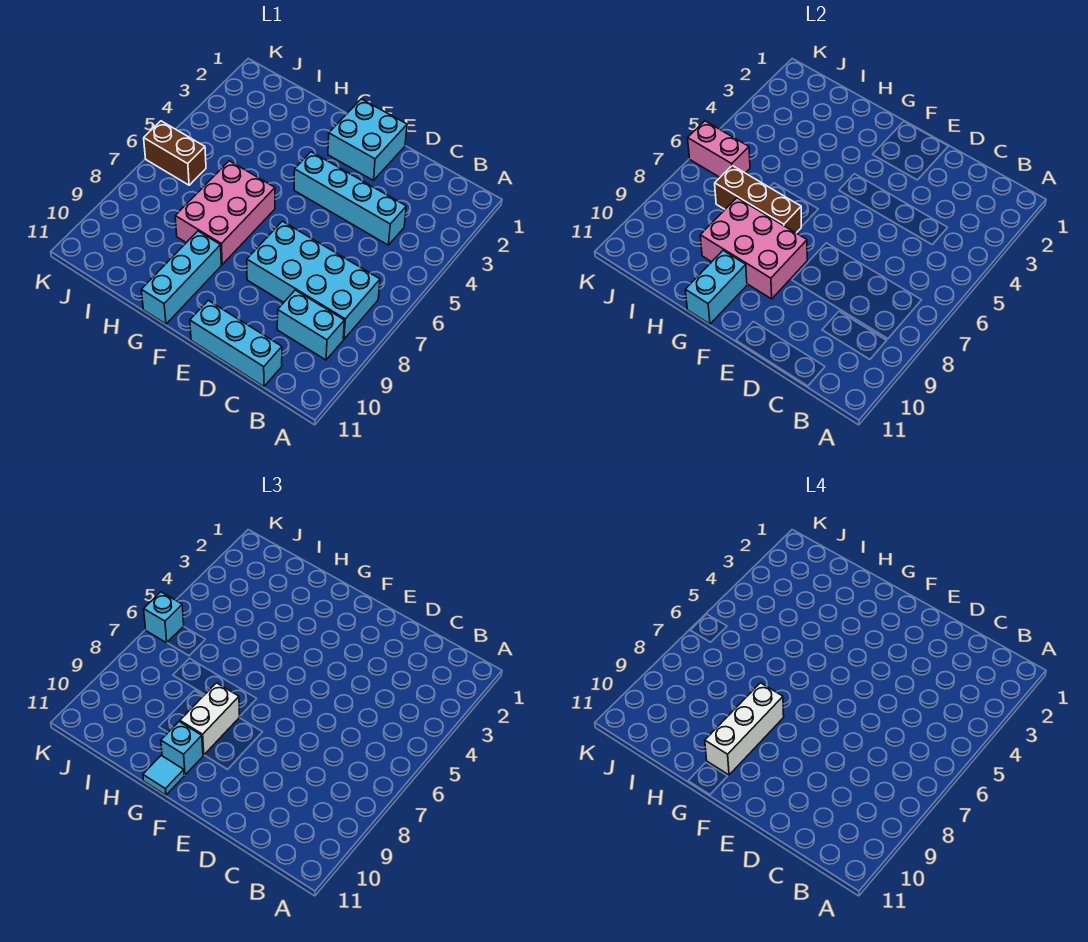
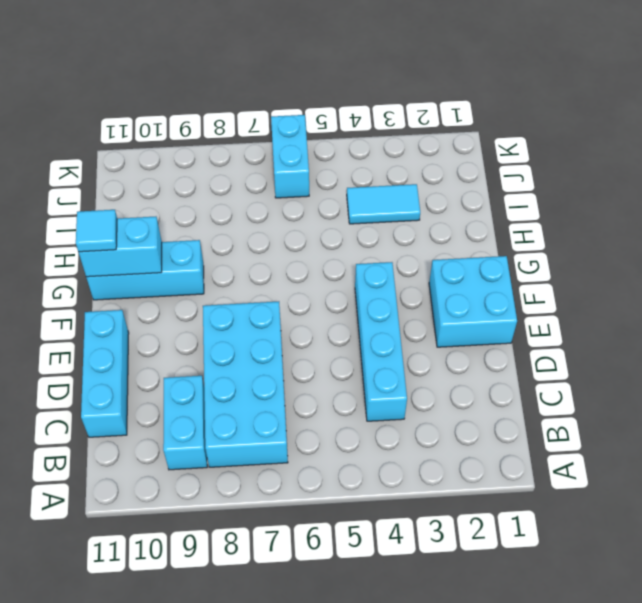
cyan tile I3:I4 level 1 -> none
cyan brick J6:K6 level 1 -> brown brick J6:K6 level 1
none -> pink brick G6:H8 level 1
none -> pink brick F8:H9 level 2
none -> brown brick G7:I7 level 2

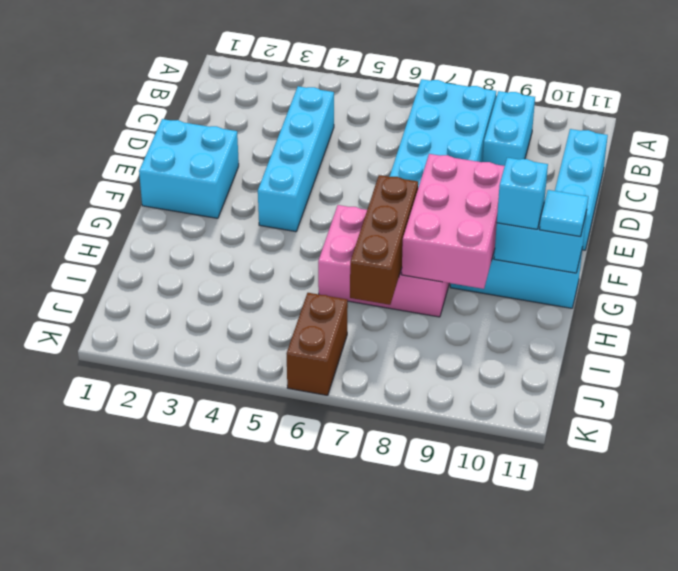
none -> pink brick J6:K6 level 2
none -> white brick G8:G9 level 3
none -> cyan brick K6 level 3

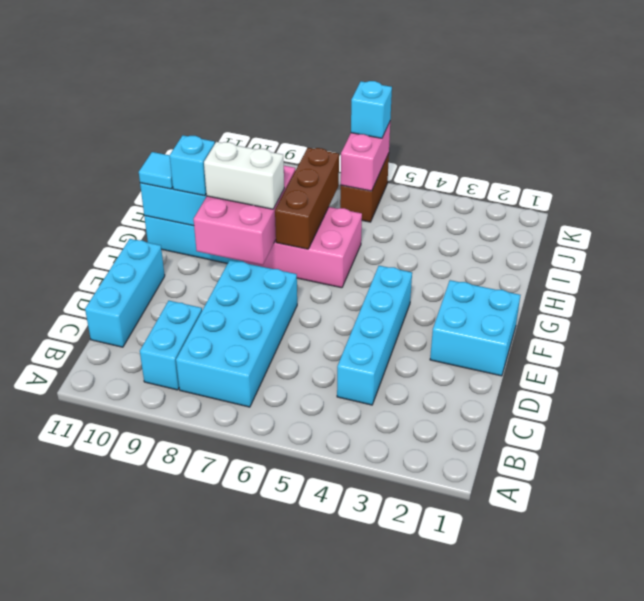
none -> white brick G8:G10 level 4

